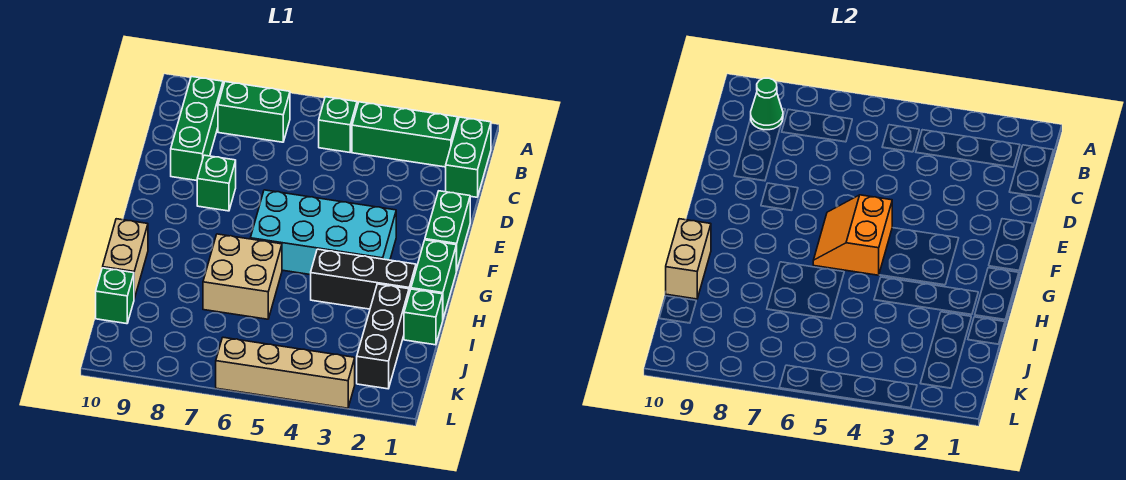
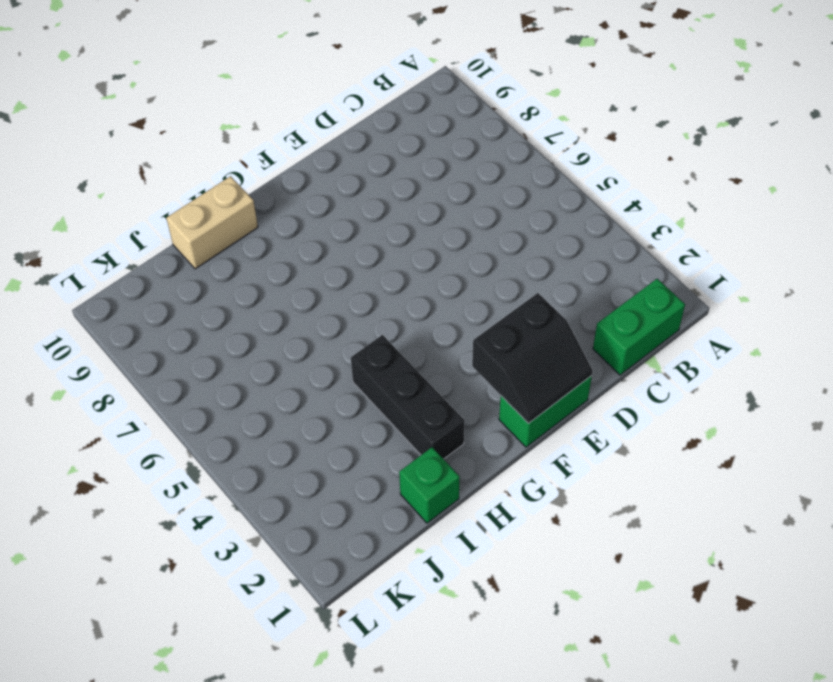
black slope E1:F2 level 2 top 2 -> none
none -> green brick B2:B4 level 1
none -> green brick B5 level 1
none -> green brick B7:B8 level 1

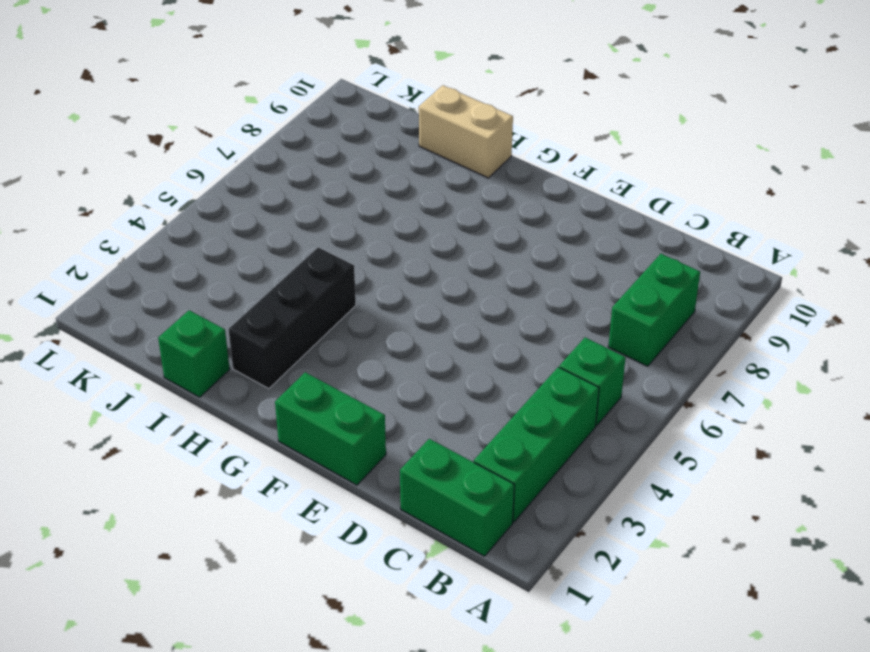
none -> green brick B9:D9 level 1
none -> green brick E8 level 1
none -> cyan brick F3:G6 level 1

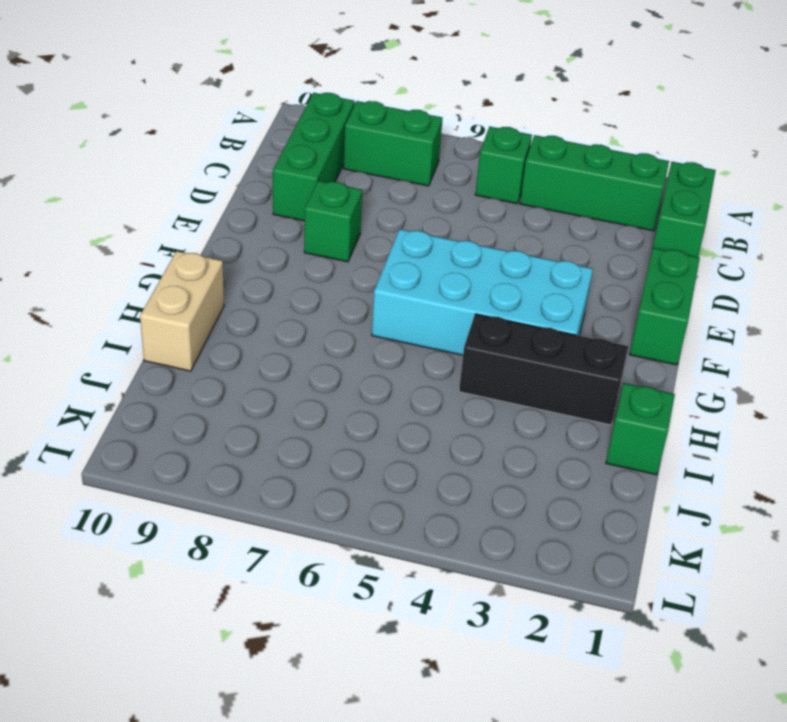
none -> green brick G1:H1 level 1
none -> tan brick H6:I7 level 1
none -> black brick I2:K2 level 1

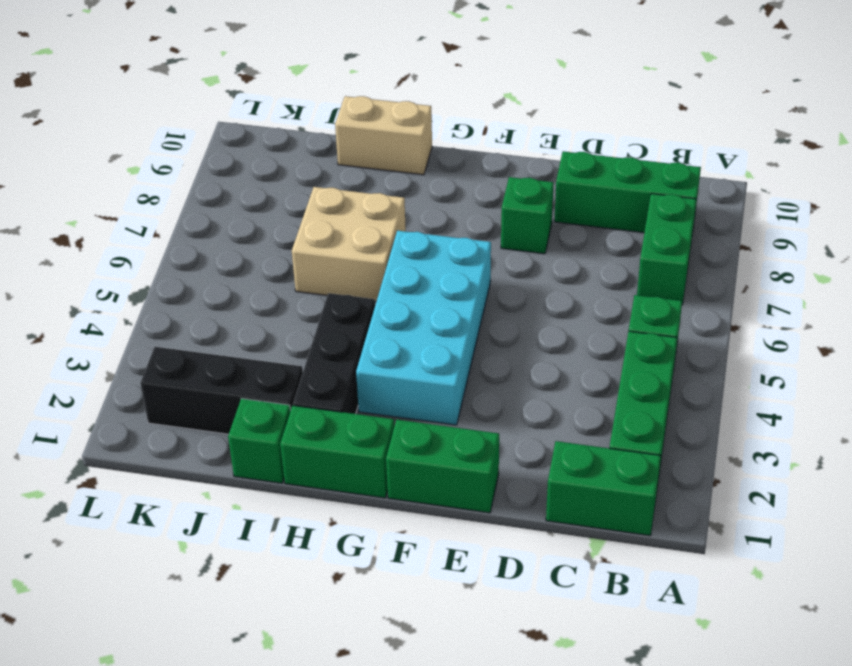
none -> green brick J10 level 1
none -> tan brick L3:L6 level 1
none -> green cone B9 level 2

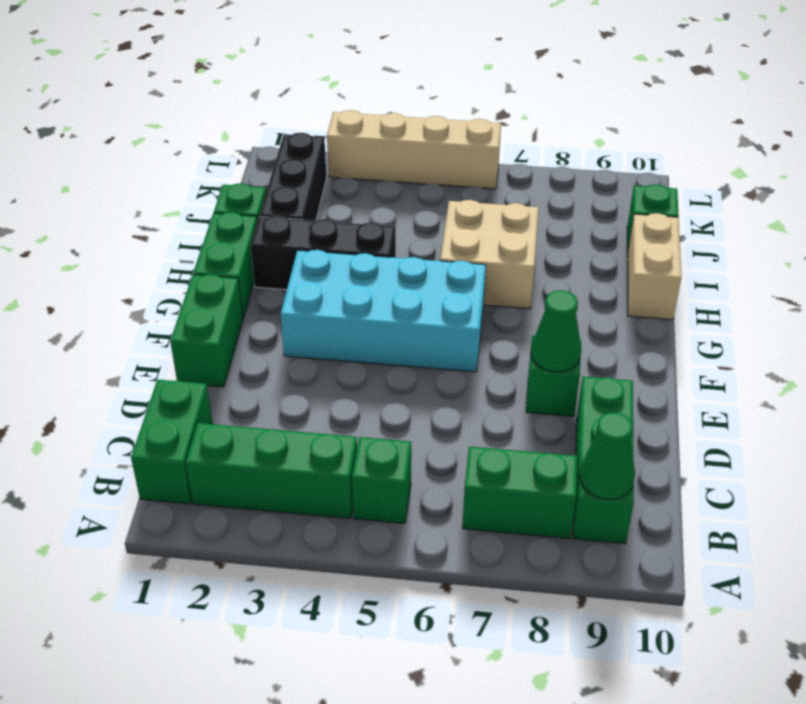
green cone E8 level 2 -> none
none -> orange slope F5:G6 level 2 top 5
none -> tan brick H10:I10 level 2

